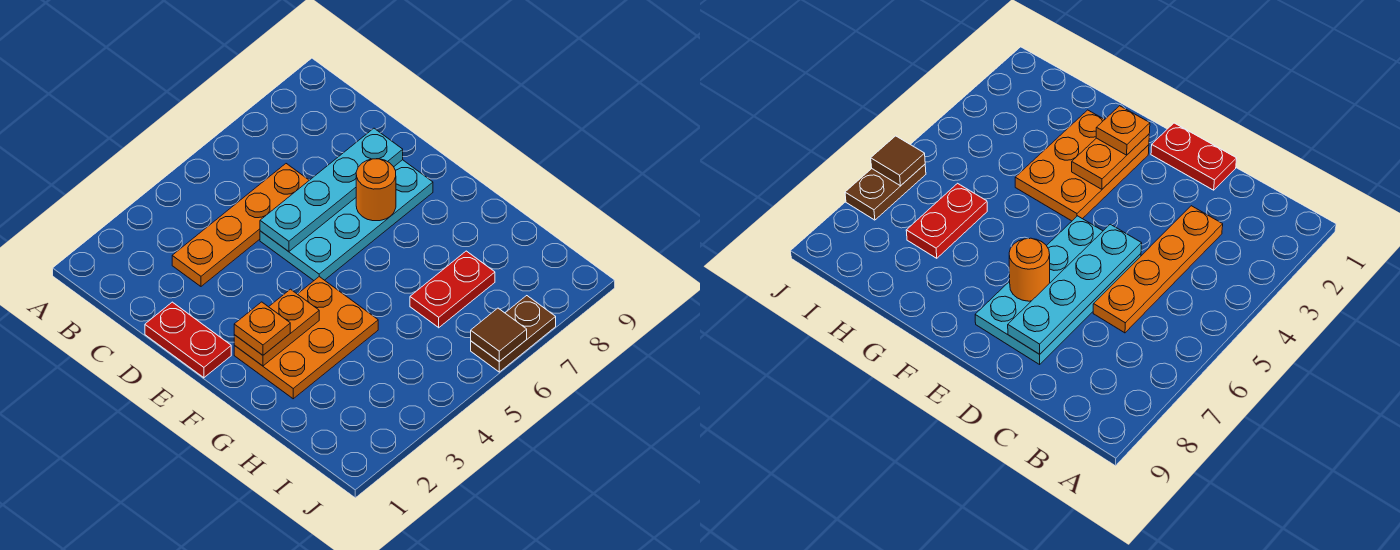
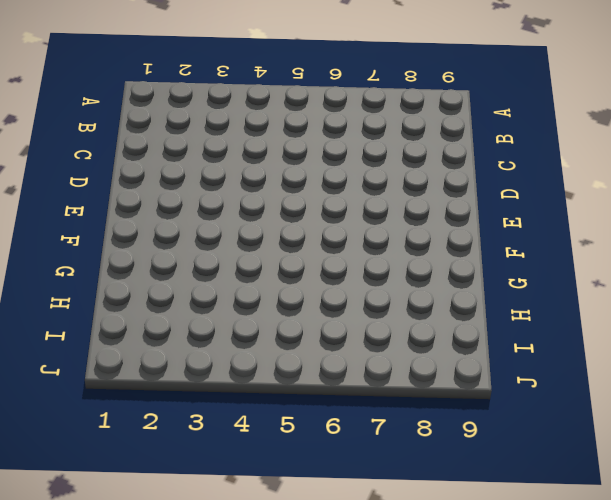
none -> orange plate C3:C6 level 1
none -> red plate D1:E1 level 1

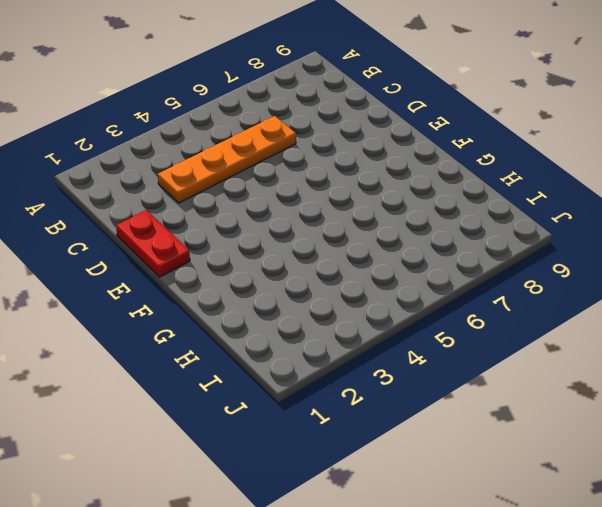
none -> cyan plate D5:E8 level 1
none -> orange plate F2:G4 level 1

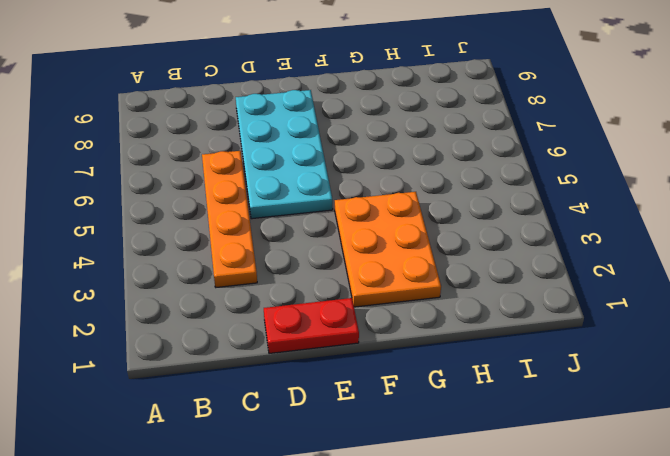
none -> red plate H6:H7 level 1
none -> brown plate J6:J7 level 1

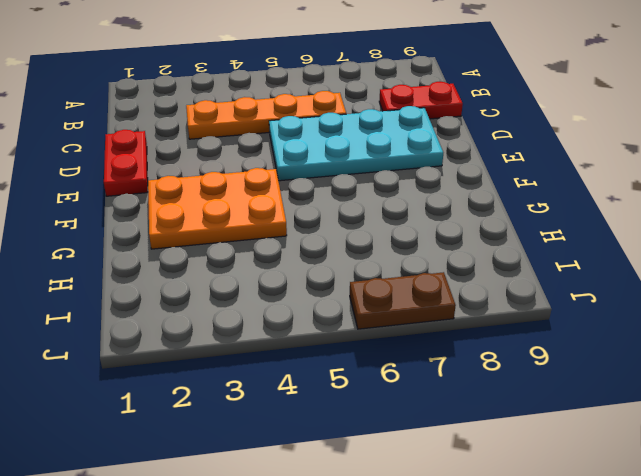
red plate C8:C9 level 1 -> red plate H6:H7 level 1
none -> cyan plate D5:D8 level 2
none -> orange round brick E7 level 2

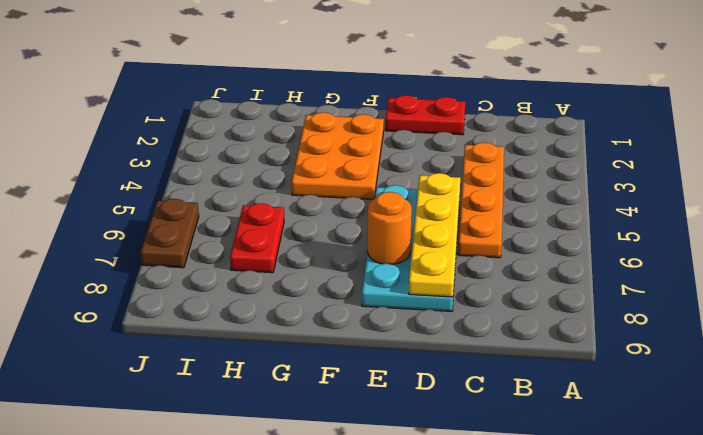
yellow plate D5:D8 level 2 -> cyan plate D5:D8 level 2
none -> orange plate F2:F3 level 2
none -> brown tile J6 level 2

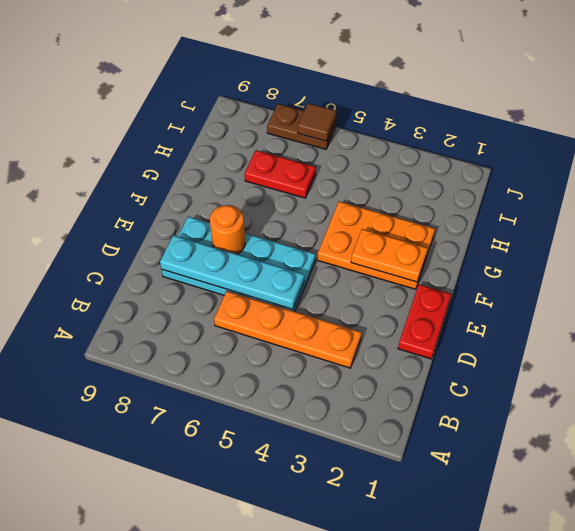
none -> orange plate F2 level 3

